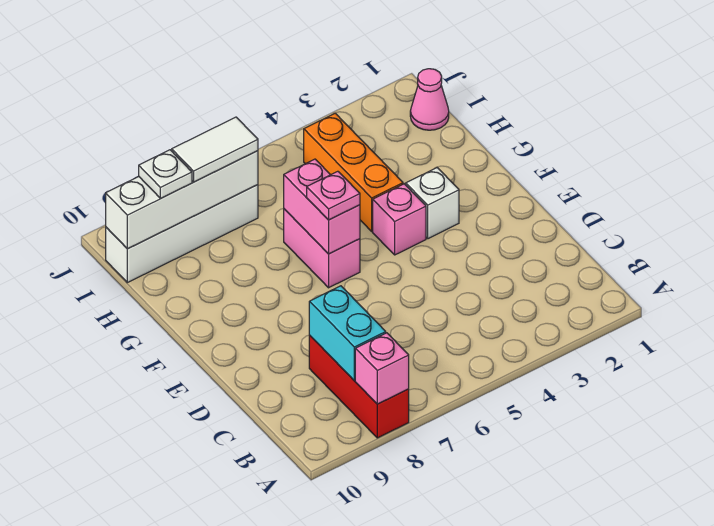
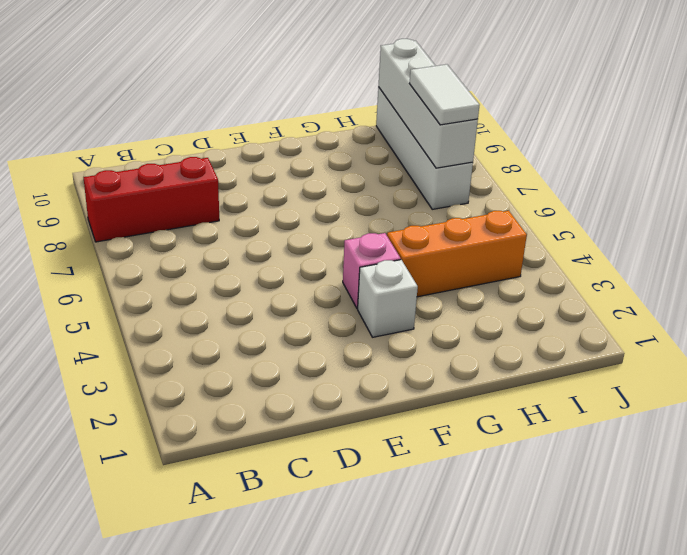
none -> pink brick F6:G6 level 1
none -> pink cone I1 level 1
none -> pink brick A8 level 2

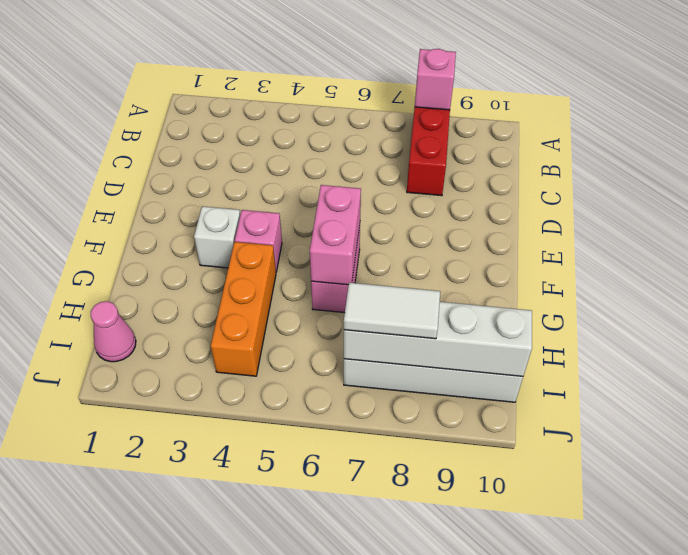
none -> cyan brick B8:C8 level 2
none -> pink plate F6 level 3
none -> white plate I9 level 3

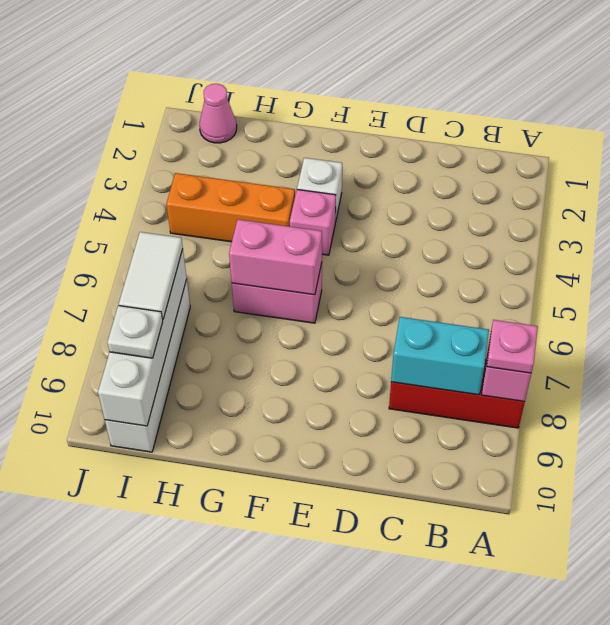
pink plate A8 level 3 -> pink plate F6 level 3

